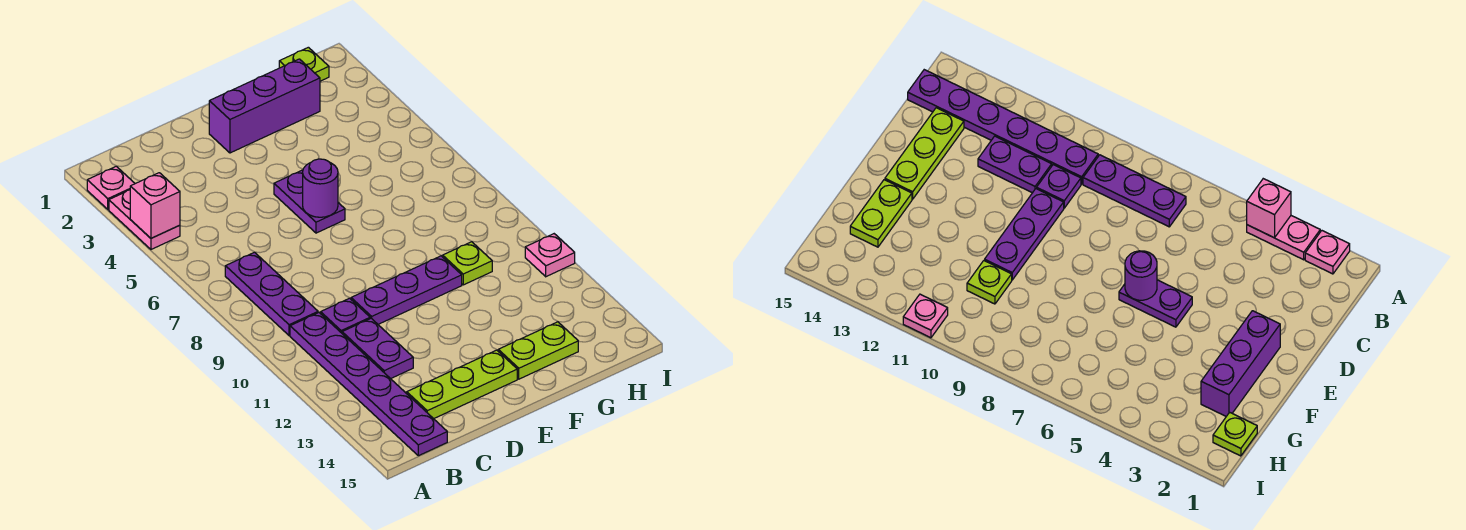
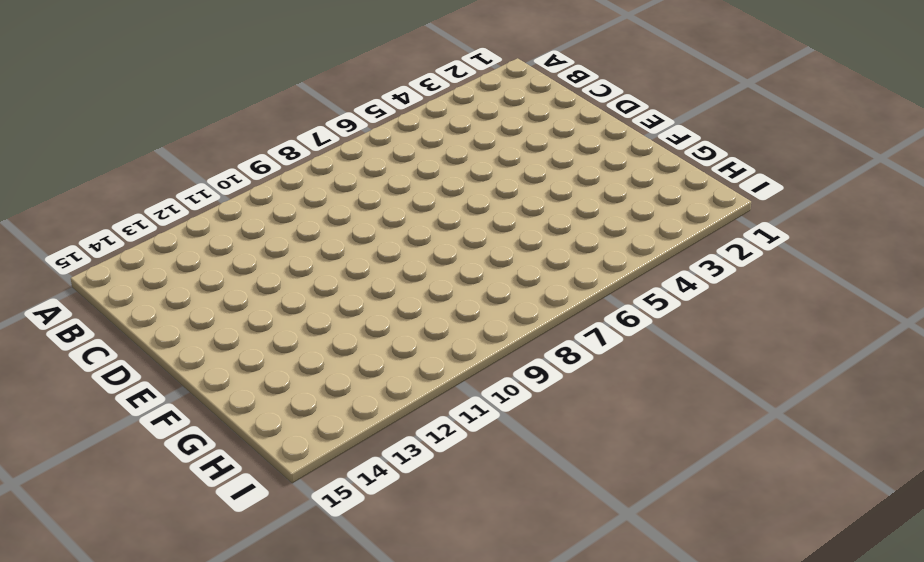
none -> pink plate A2 level 1
none -> pink plate A3:A4 level 1
none -> purple plate B7:B9 level 1

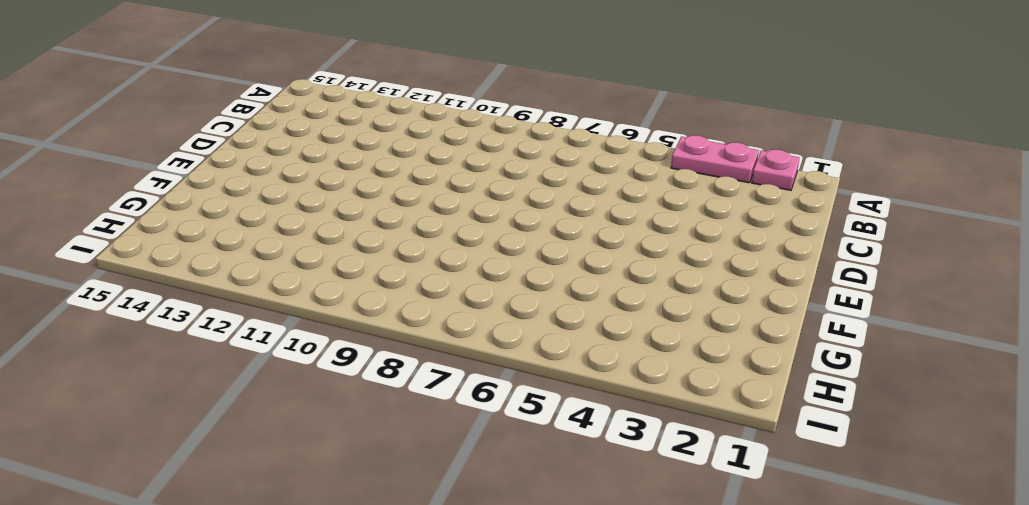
none -> purple plate B7:B9 level 1
none -> purple plate B10:B15 level 1
none -> purple plate C10 level 1

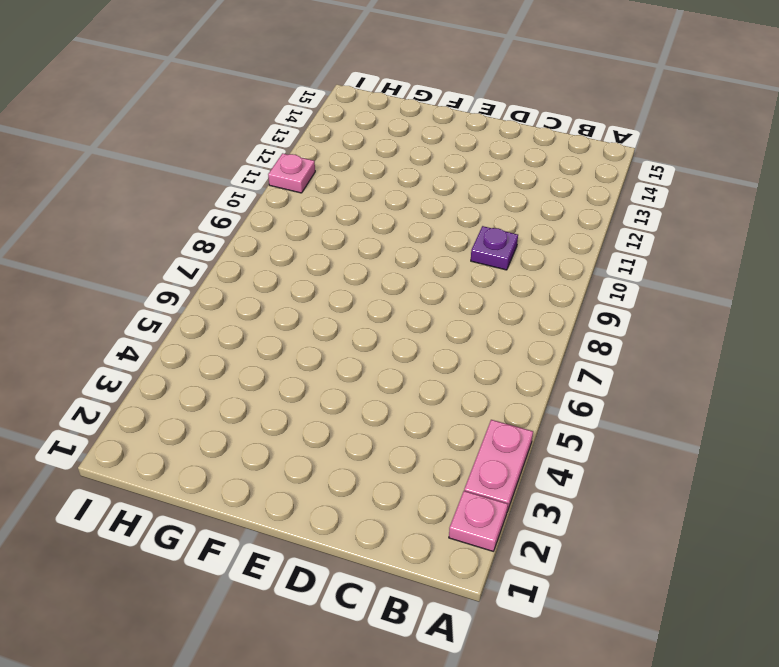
none -> purple plate B7:B9 level 1
none -> purple plate B10:B15 level 1
none -> purple plate C11:C12 level 1

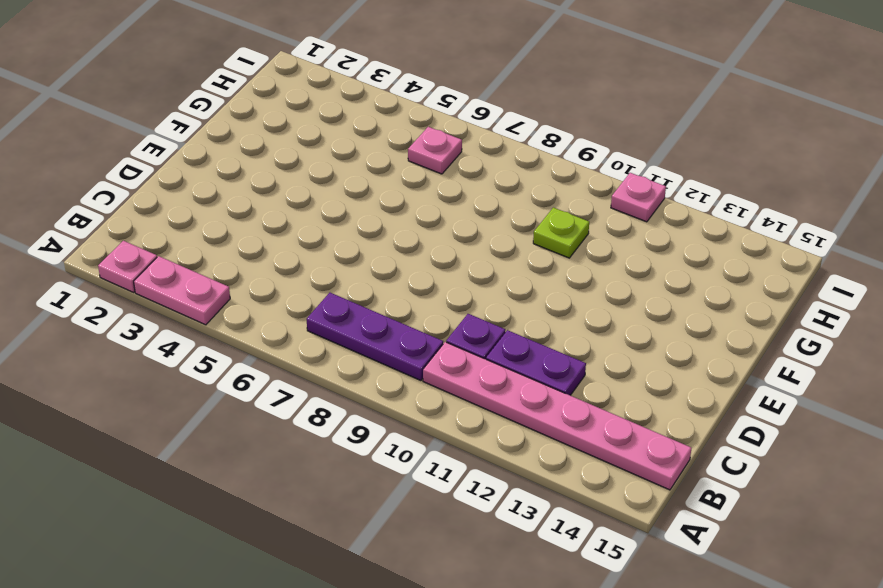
pink plate B10:B15 level 1 -> purple plate B10:B15 level 1
pink plate H6 level 1 -> none
none -> lime plate C14:E14 level 1
none -> purple plate D10:F10 level 1
none -> purple brick E2:G2 level 1

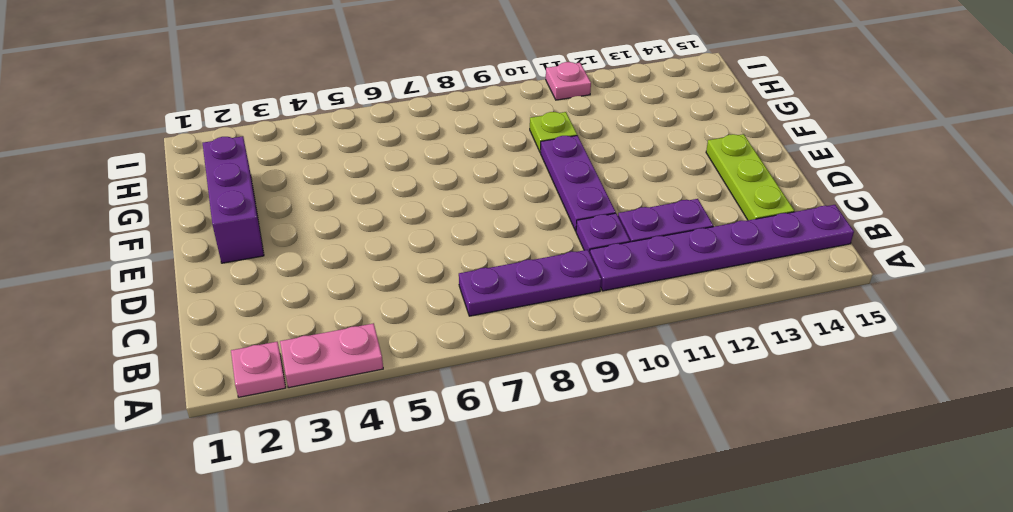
none -> purple plate E5:E6 level 1
none -> lime plate F14:G14 level 1
none -> lime plate H1 level 1

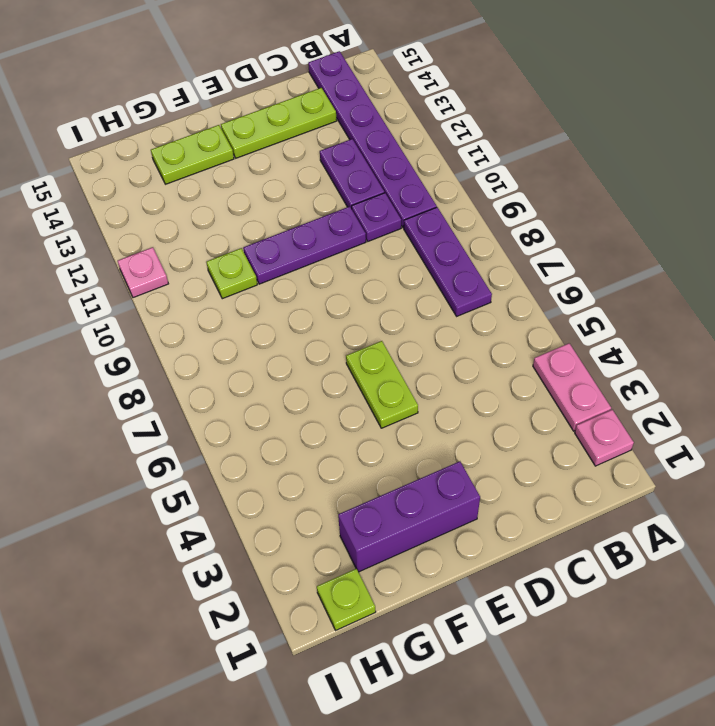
lime plate E5:E6 level 1 -> purple plate E5:E6 level 1
none -> pink brick A4 level 2
none -> purple round brick E6 level 2

